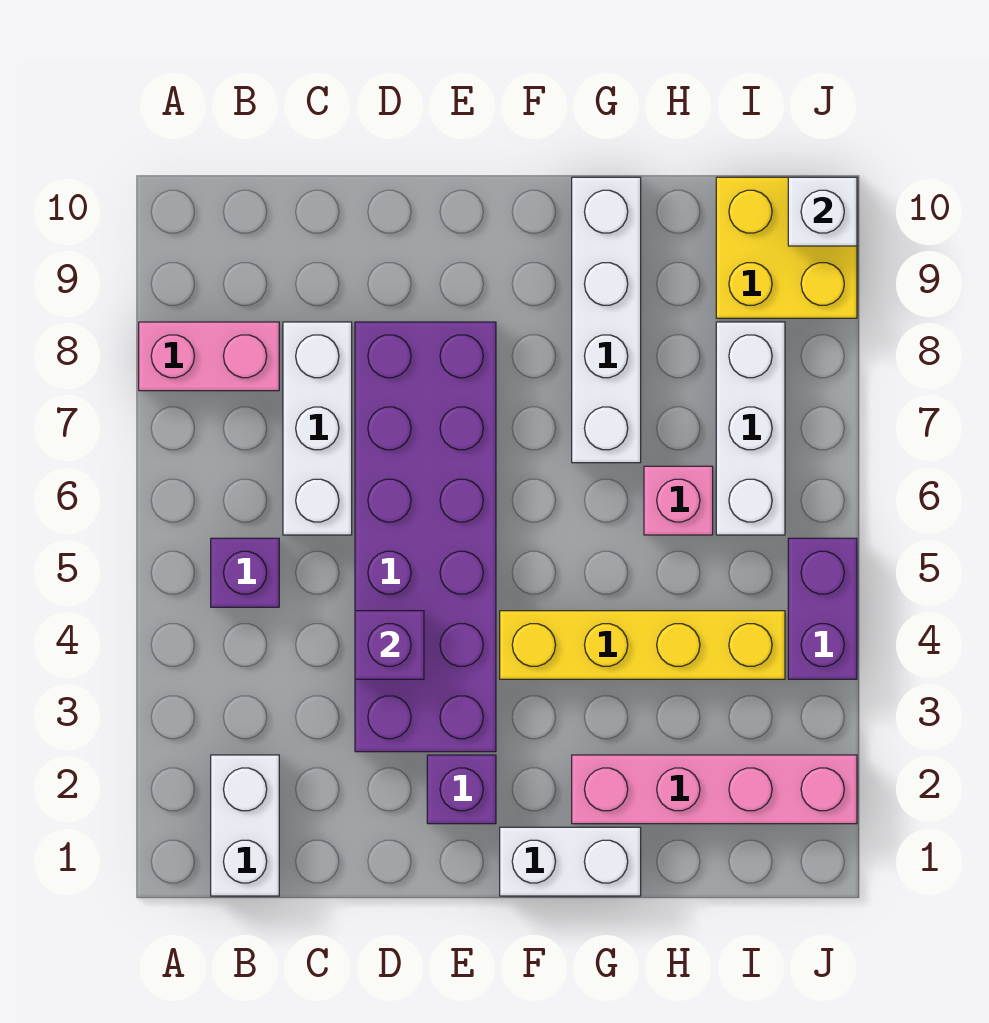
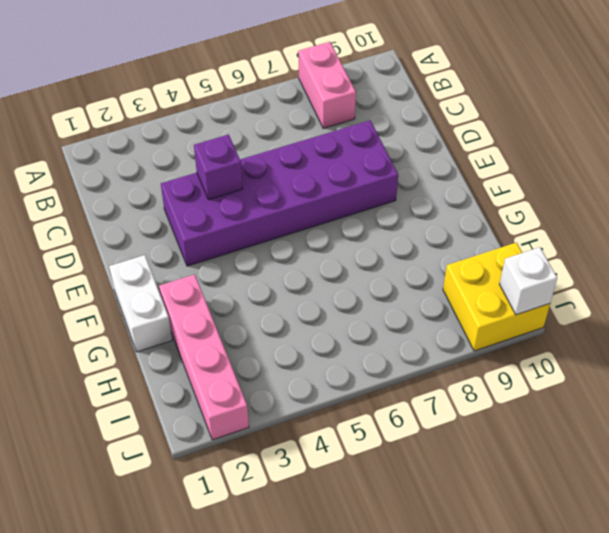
none -> white brick B1:B2 level 1
none -> purple brick B5 level 1
none -> white brick C6:C8 level 1

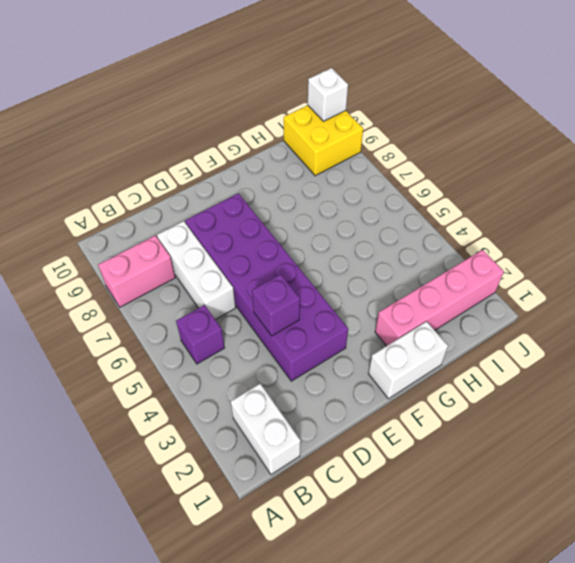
none -> purple brick E2 level 1
none -> yellow brick F4:I4 level 1
none -> white brick G7:G10 level 1

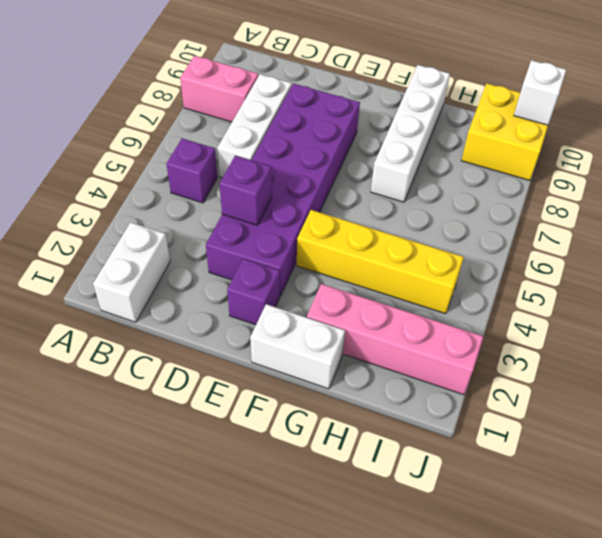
none -> pink brick H6 level 1
none -> white brick I6:I8 level 1
none -> purple brick J4:J5 level 1

